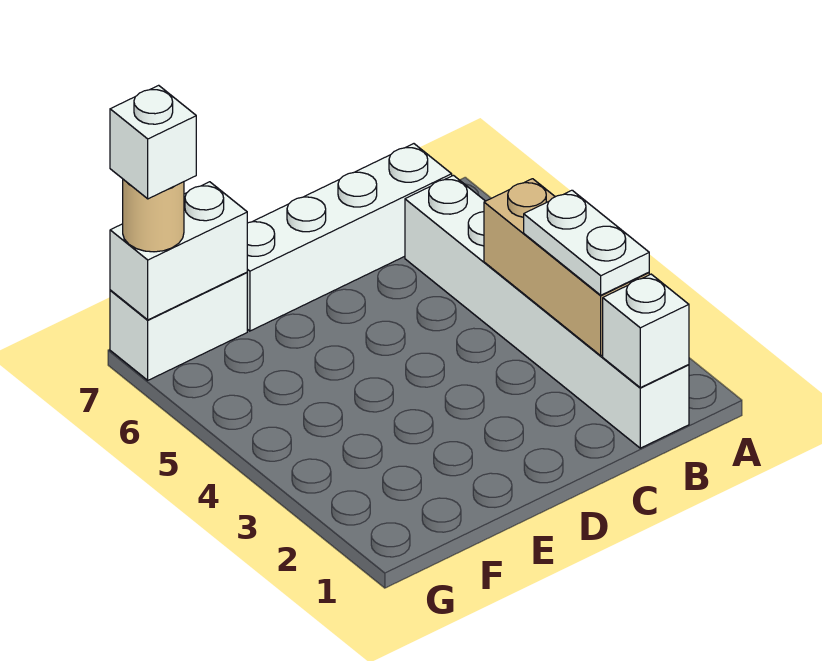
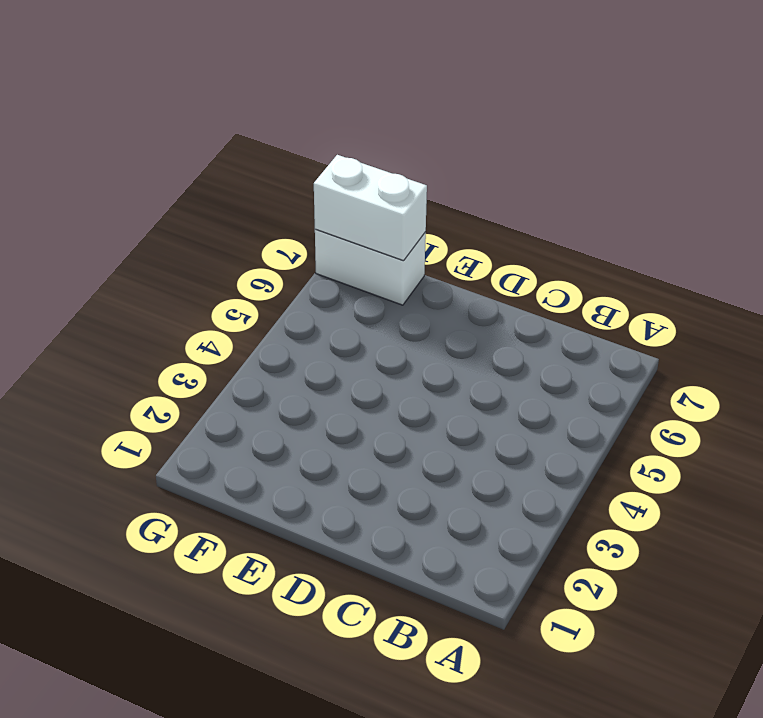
none -> white brick B1:B6 level 1
none -> white brick B7:E7 level 1

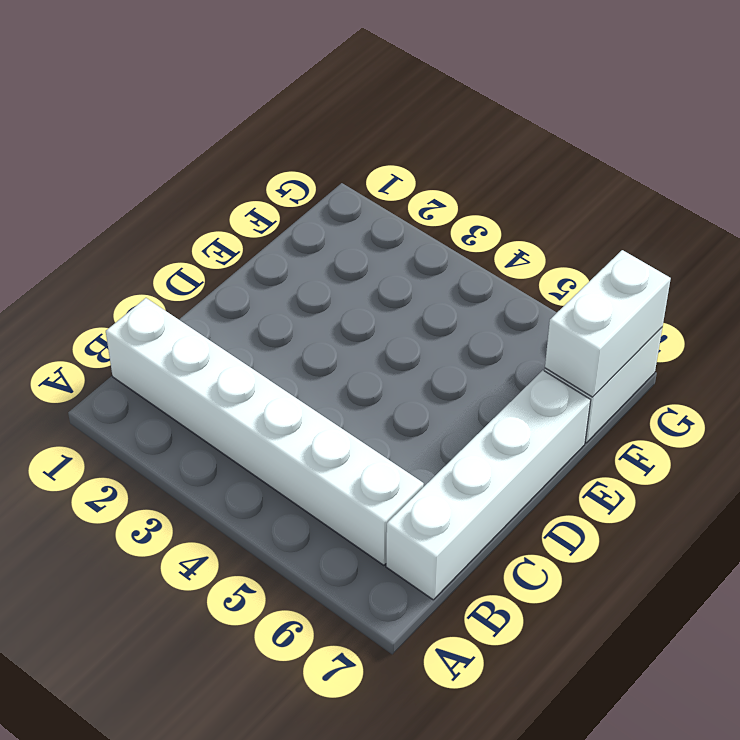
none -> white brick B1 level 2
none -> tan brick B2:B4 level 2

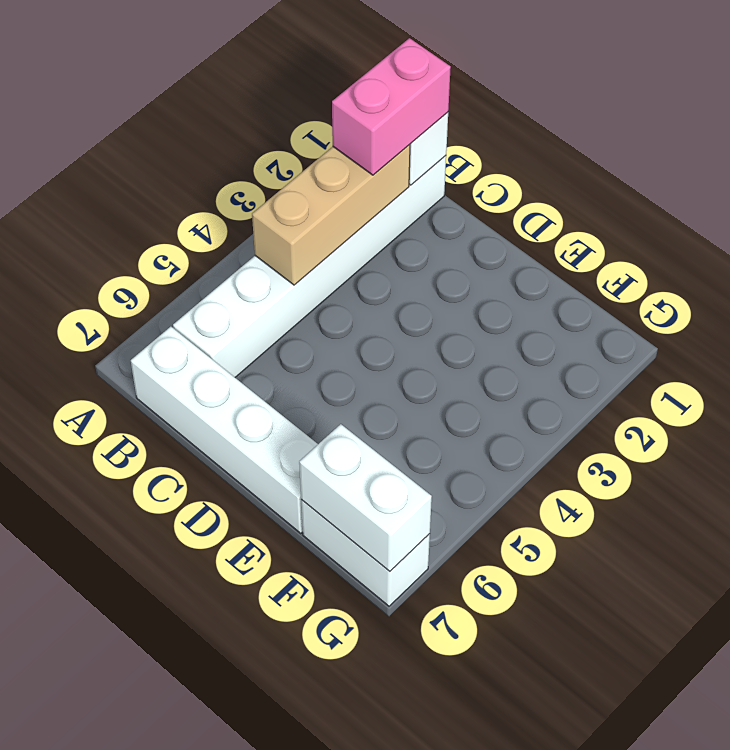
pink brick B1:B2 level 3 -> white plate B2:B3 level 3
none -> tan round brick G7 level 3
none -> white brick G7 level 4

